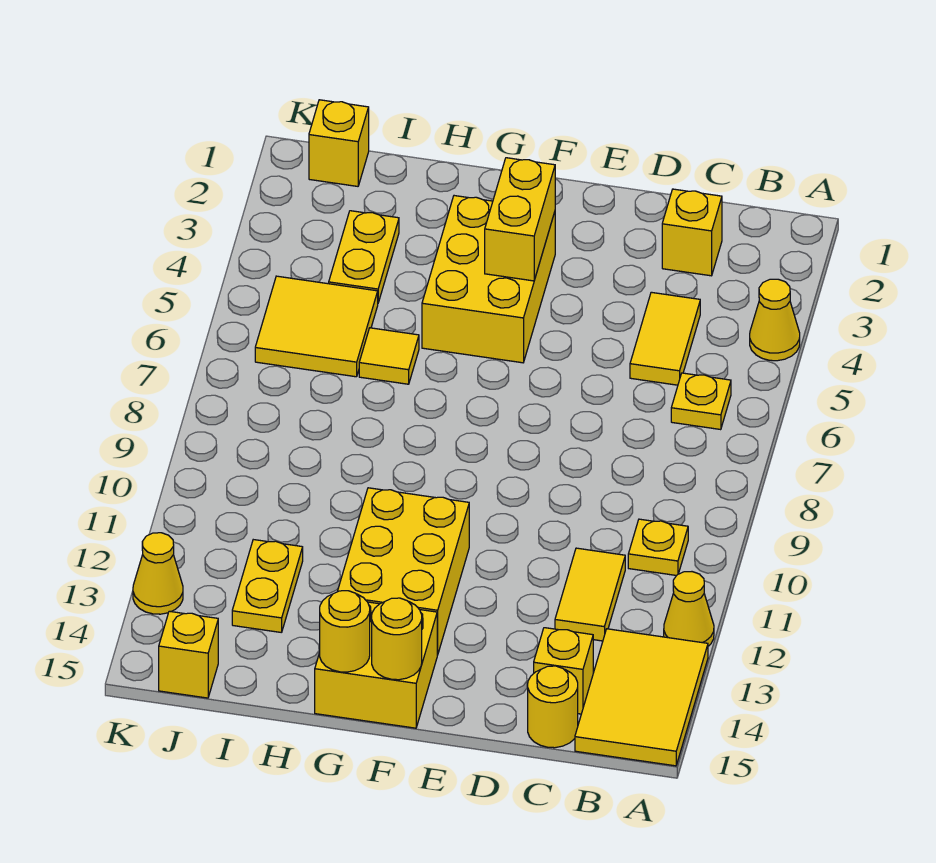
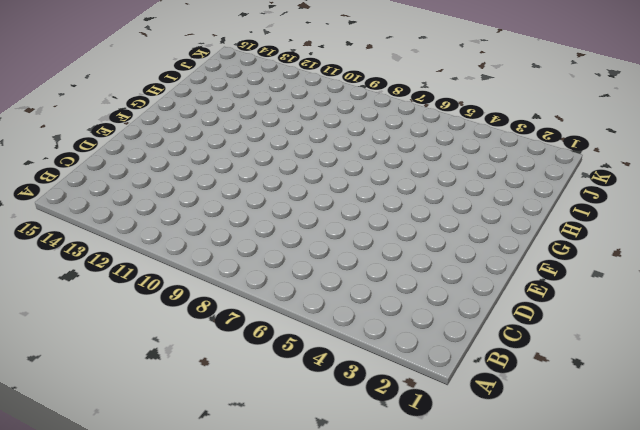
none -> yellow cone A4 level 1
none -> yellow cone A12 level 1
none -> yellow tile A13:B15 level 1

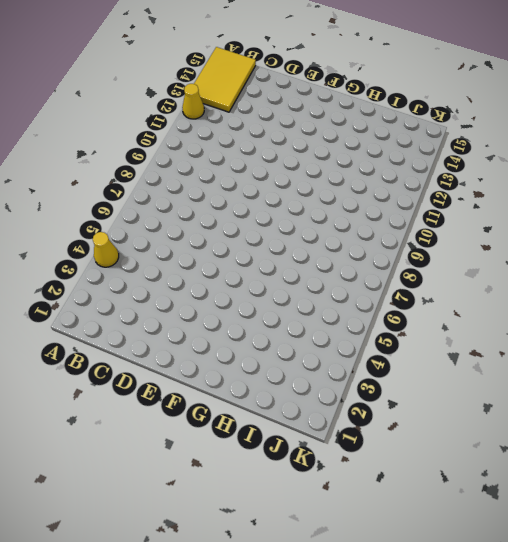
none -> yellow plate B6 level 1
none -> yellow plate B10 level 1
none -> yellow brick C2 level 1

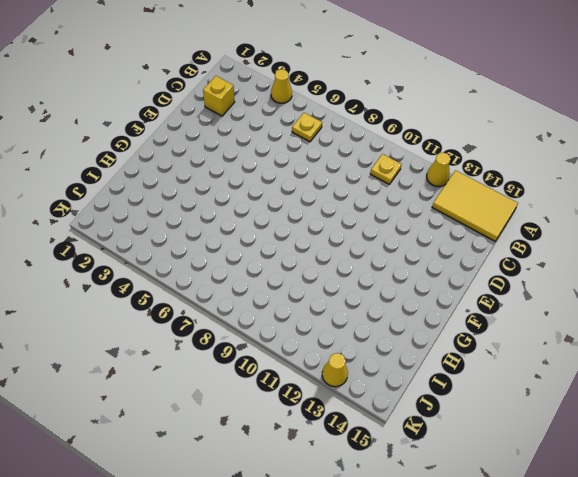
none -> yellow tile C4:C5 level 1
none -> yellow tile C11:C12 level 1
none -> yellow brick C14 level 1

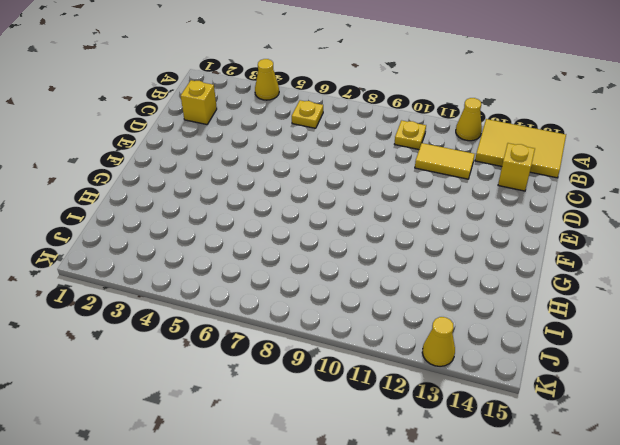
none -> yellow tile C4:C5 level 1
none -> yellow round brick C15 level 1
none -> yellow brick F3:G5 level 1

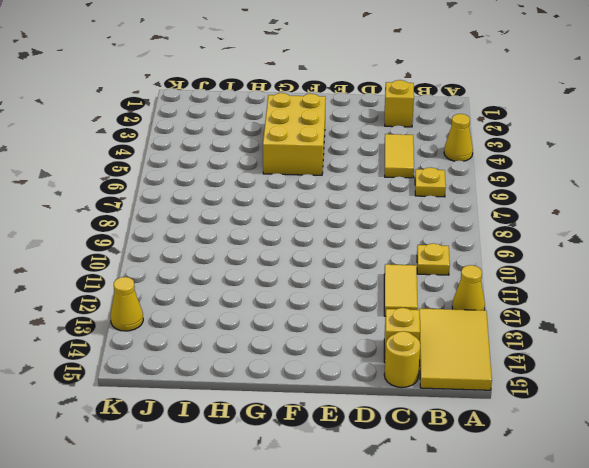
none -> yellow brick F11:G13 level 1
none -> yellow brick F14:G15 level 1
none -> yellow tile H6 level 1

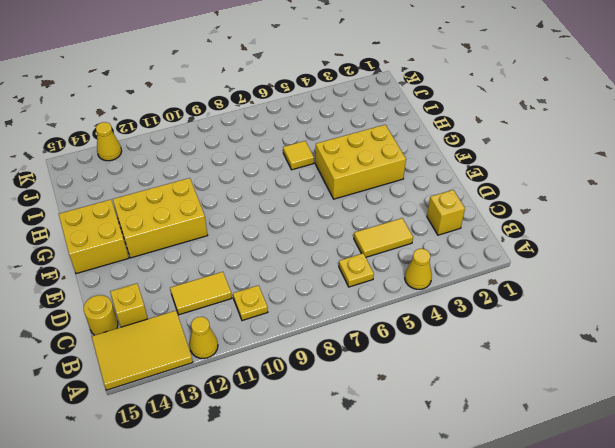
none -> yellow plate I3:I4 level 1
none -> yellow tile I5:J6 level 1
none -> yellow plate I12:I13 level 1

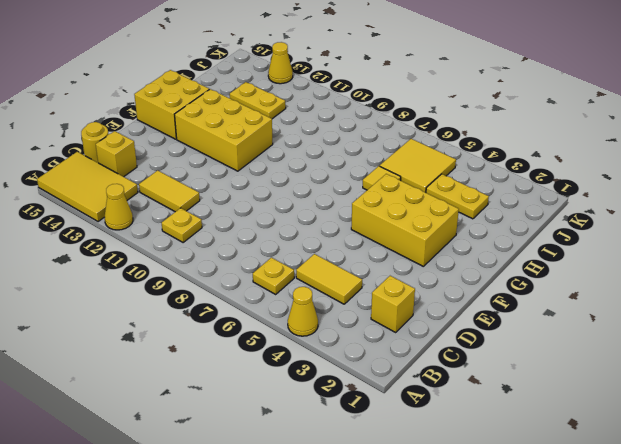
none -> yellow brick J1 level 1
none -> yellow brick J15 level 1
none -> yellow brick F3:F4 level 2

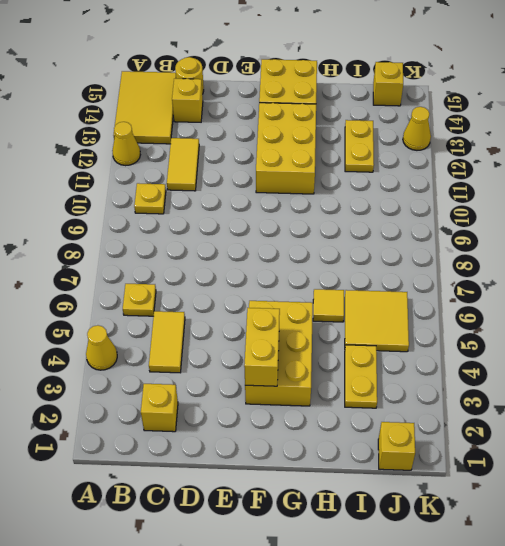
none -> yellow round brick F15 level 2
none -> yellow round brick G15 level 2

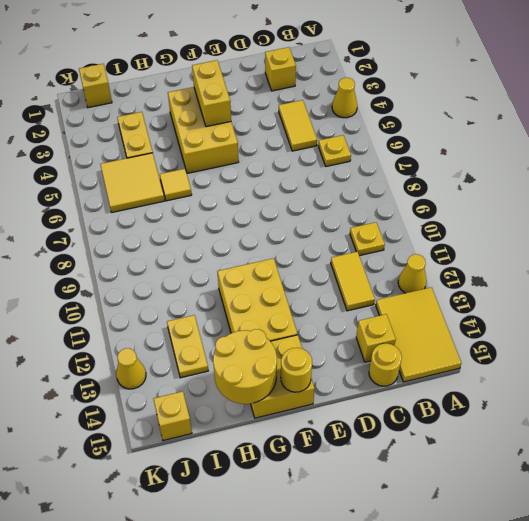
yellow round brick G14:H15 level 2 -> yellow round brick G15 level 2

